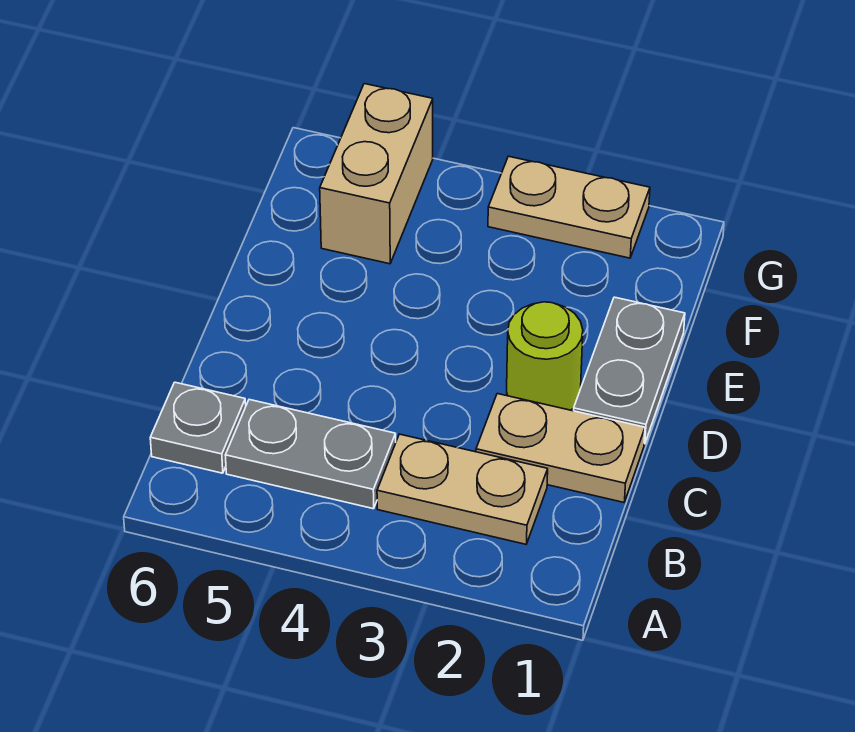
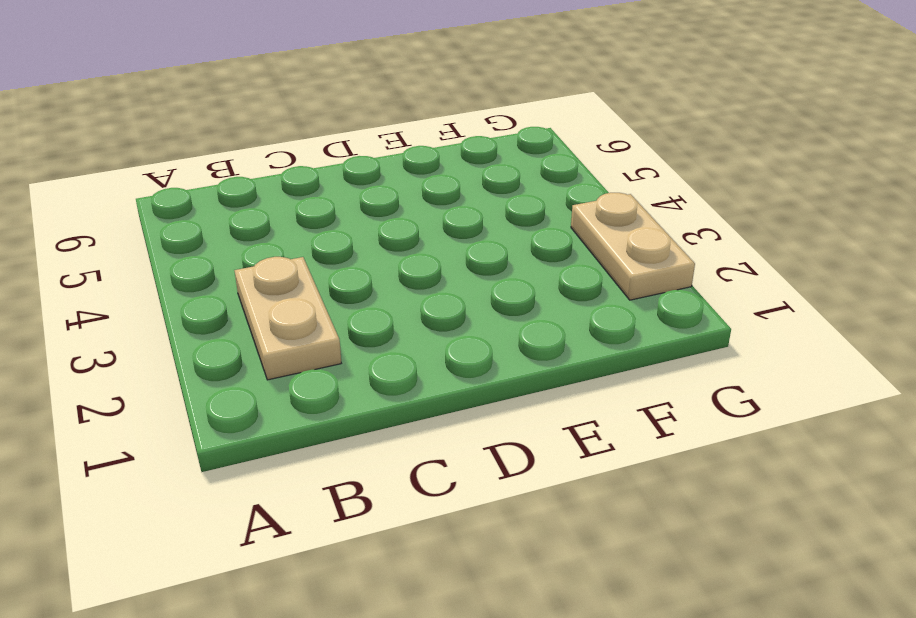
none -> grey plate B4:B5 level 1
none -> grey plate B6 level 1

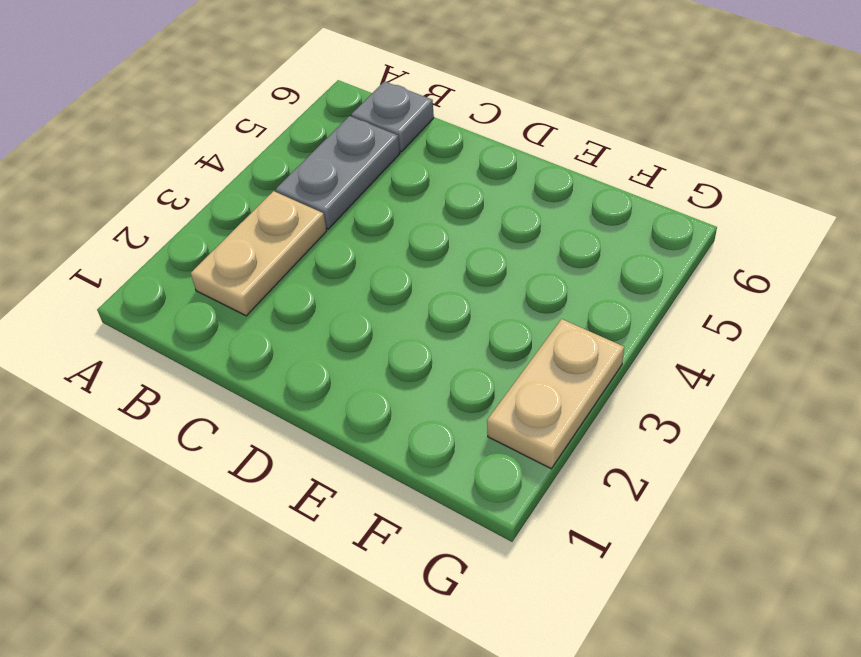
none -> tan plate C1:C2 level 1
none -> grey plate D1:E1 level 1

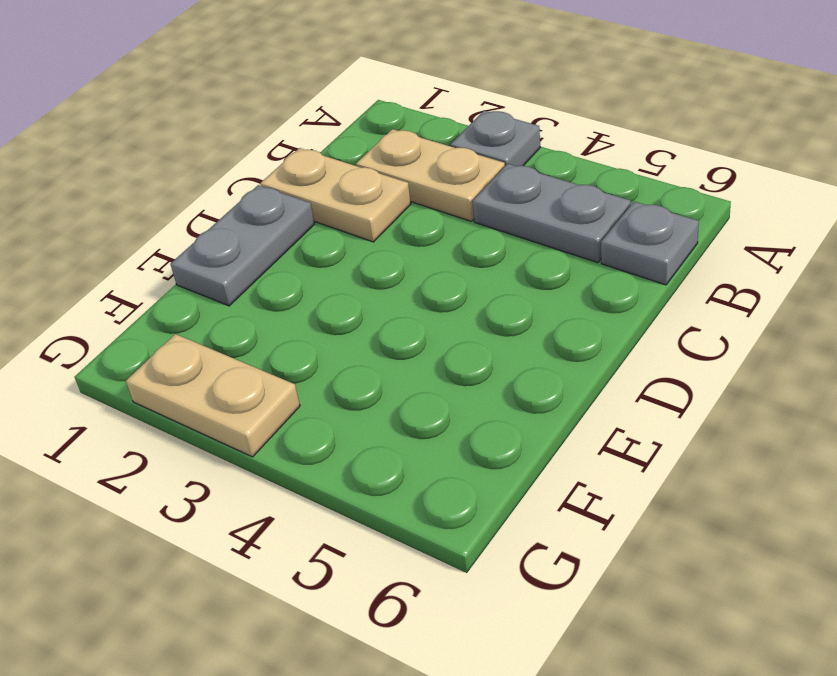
grey plate A3 level 1 -> none
none -> lime round brick D2 level 1
none -> tan brick F5:G5 level 1

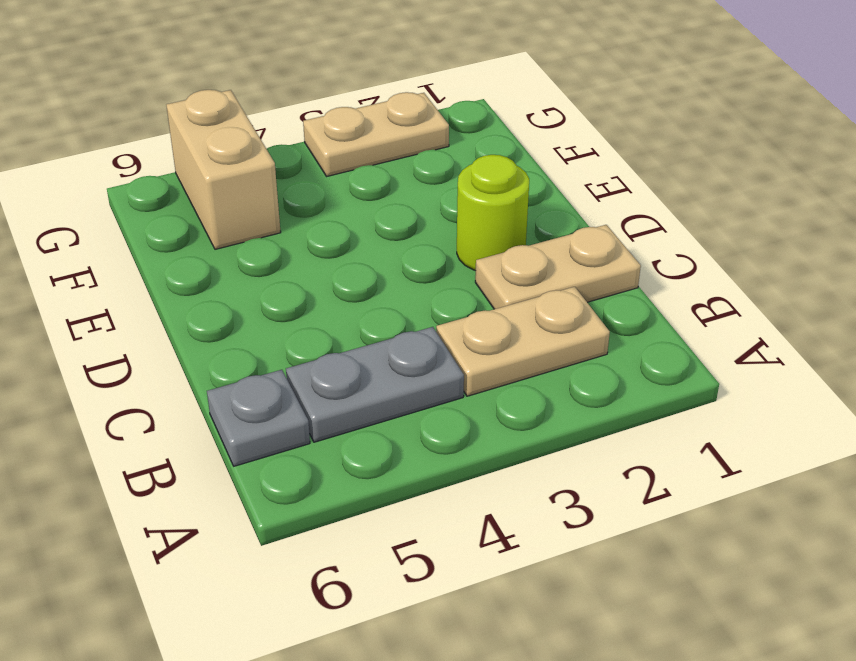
none -> grey plate D1:E1 level 1

